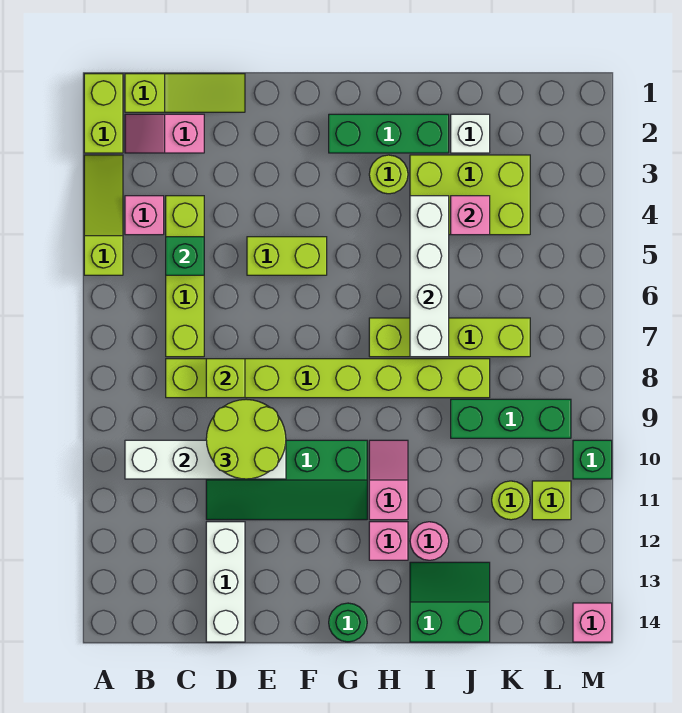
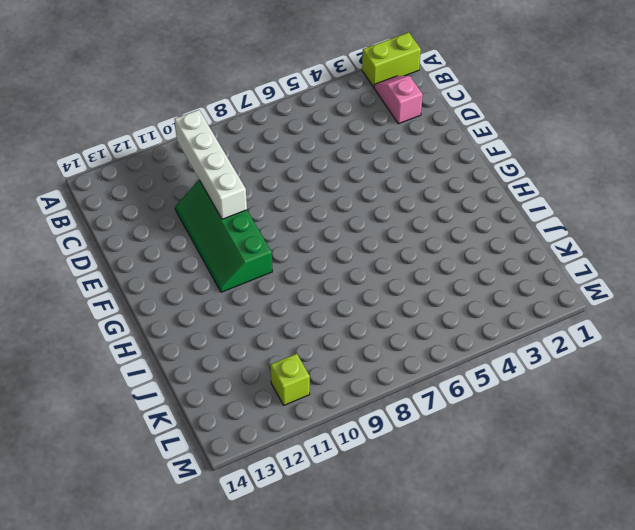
none -> lime slope A3:A5 level 1 top 5
none -> lime slope B1:D1 level 1 top B
none -> pink brick B4 level 1
none -> lime brick C4:C7 level 1

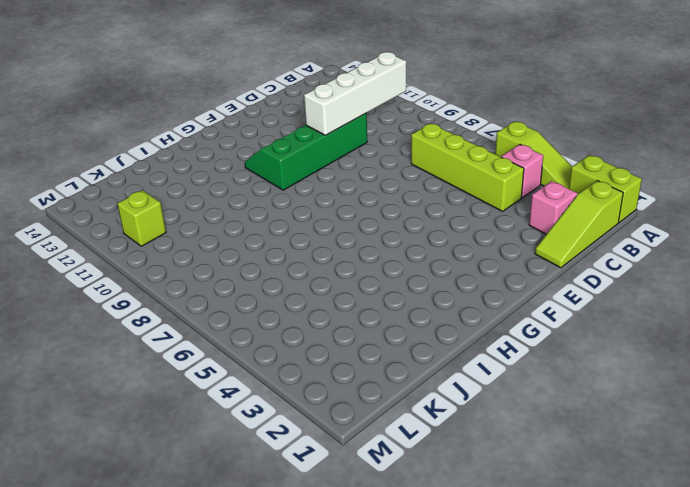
none -> lime brick C8:J8 level 1
none -> white brick D12:D14 level 1
none -> lime brick E5:F5 level 1
none -> green brick G2:I2 level 1

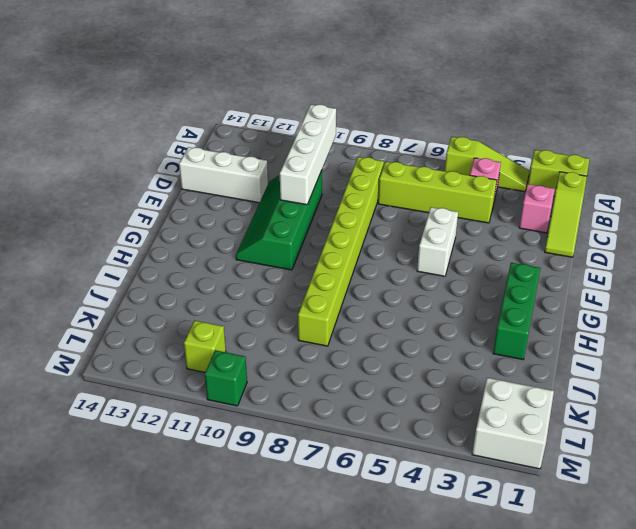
white brick E5:F5 level 1 -> lime brick E5:F5 level 1
white brick L1:M2 level 1 -> none
none -> green round brick G14 level 1
none -> lime round brick H3 level 1
none -> lime brick H7:K7 level 1
none -> pink slope H10:H11 level 1 top 11

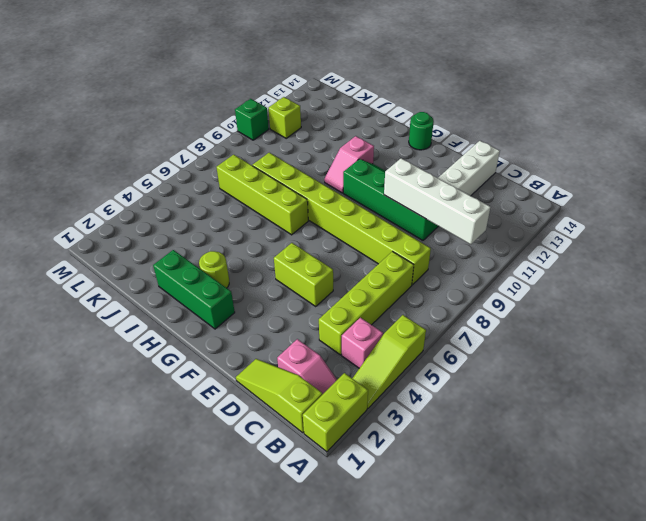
none -> pink brick H12 level 1
none -> lime brick I3:K4 level 1
none -> pink round brick I12 level 1
none -> green slope I13:J14 level 1 top 14

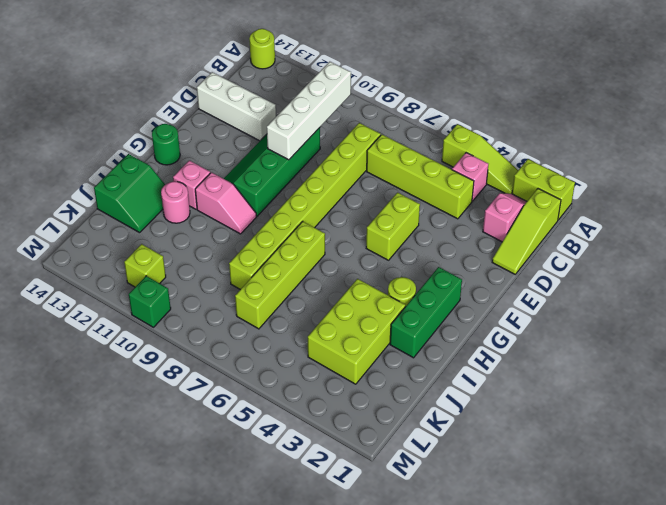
lime round brick A14 level 1 -> lime round brick K11 level 1
none -> white brick J2 level 1
none -> green brick J9:L9 level 1
none -> pink brick M14 level 1
none -> green brick C5 level 2

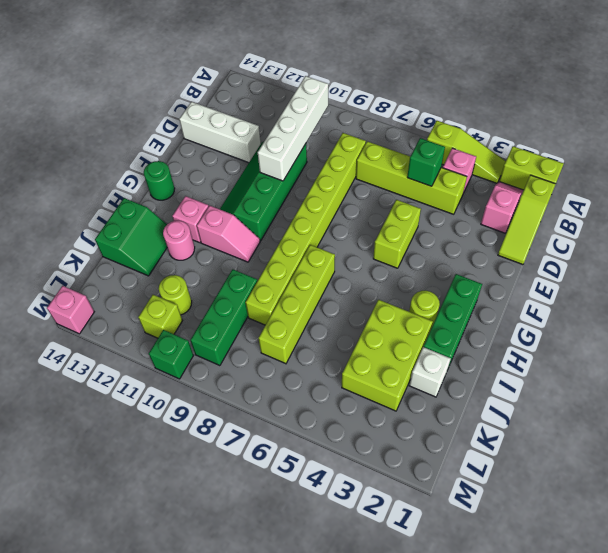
none -> lime brick D8 level 2
none -> white brick I4:I7 level 2
none -> pink brick J4 level 2
none -> lime round brick D9:E10 level 3

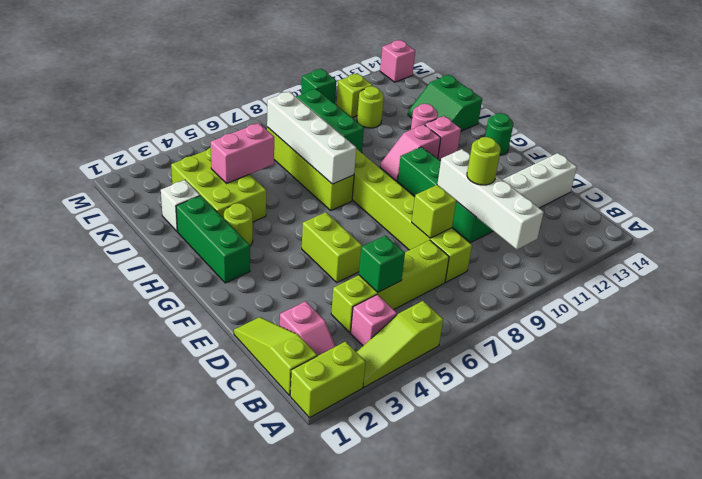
lime round brick D10 level 3 -> lime round brick D9:E10 level 3
white brick H7:K7 level 2 -> white brick I4:I7 level 2
pink brick J4:J5 level 2 -> pink brick J4 level 2

